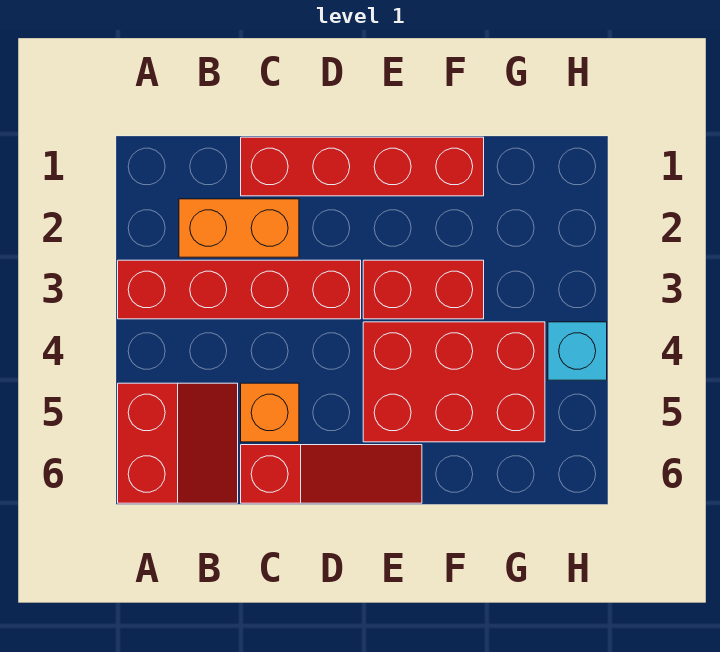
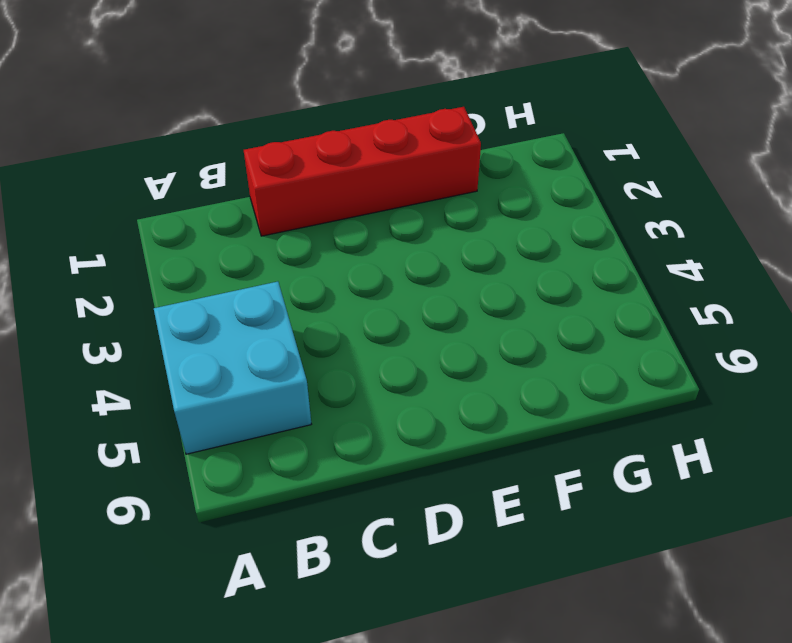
cyan brick A4:B5 level 1 -> red slope A5:B6 level 1 top A
none -> red brick A3:D3 level 1
none -> orange brick B2:C2 level 1

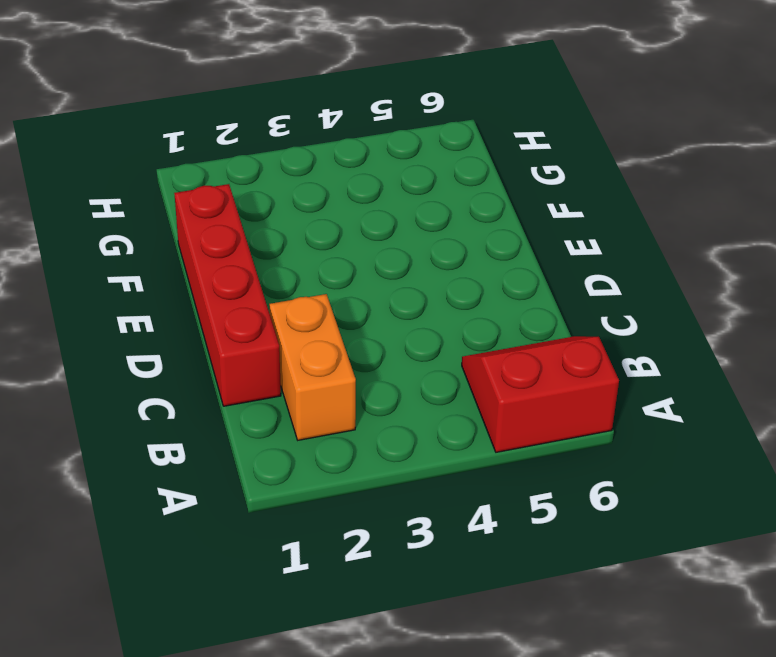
none -> red brick A3:D3 level 1
none -> orange brick C5 level 1

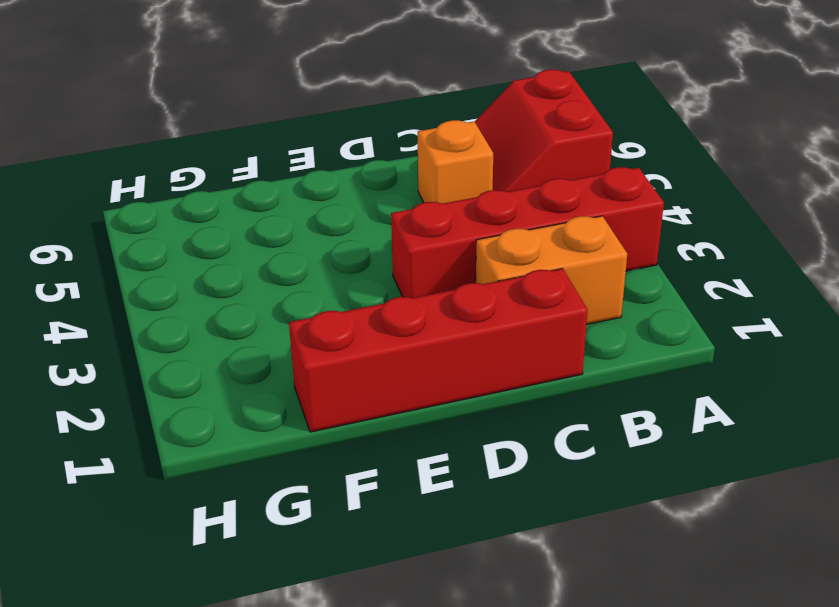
none -> red slope C6:E6 level 1 top C
none -> red brick E3:F3 level 1

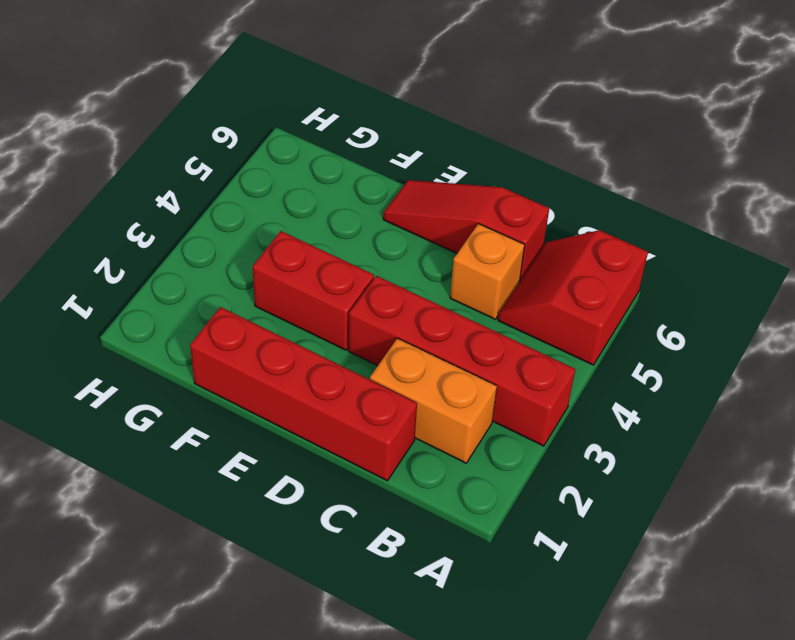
none -> red brick E4:G5 level 1
none -> cyan brick H4 level 1

